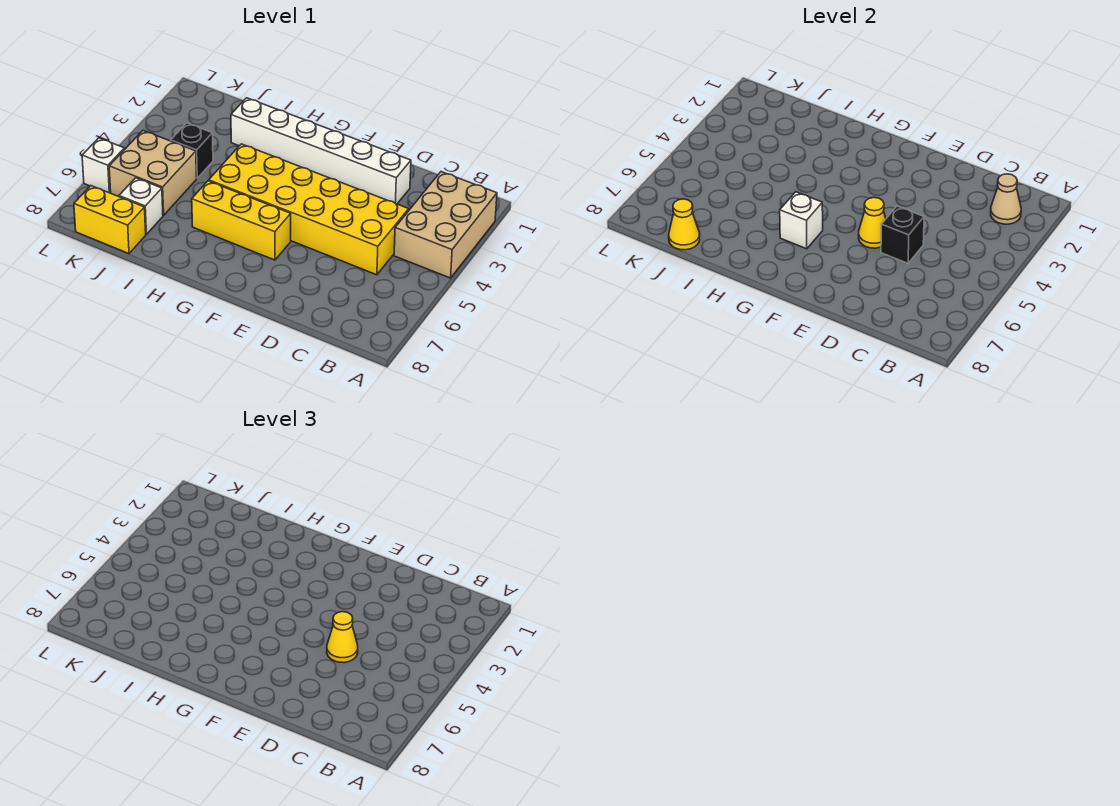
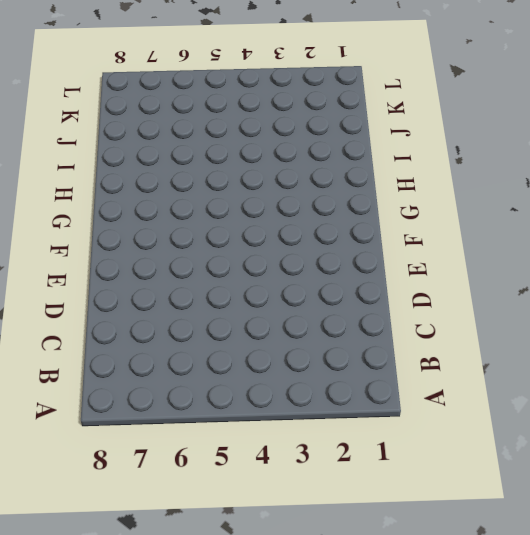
none -> tan brick A2:B4 level 1
none -> yellow brick C4:H5 level 1
none -> white brick D2:I2 level 1

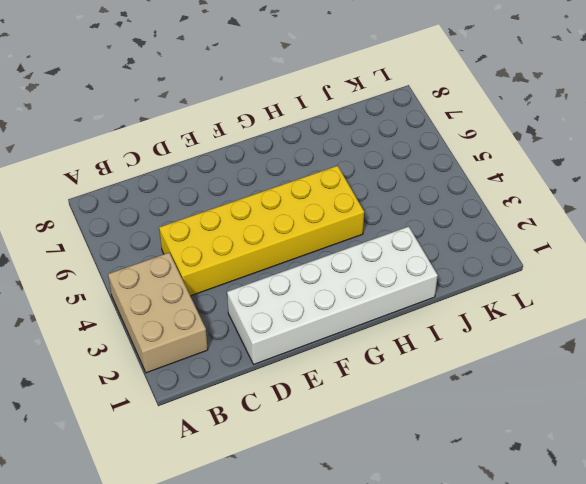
white brick D1:I2 level 1 -> white brick D2:I2 level 1
none -> yellow brick F6:H6 level 1
none -> black brick J4 level 1
none -> tan brick J5:K6 level 1

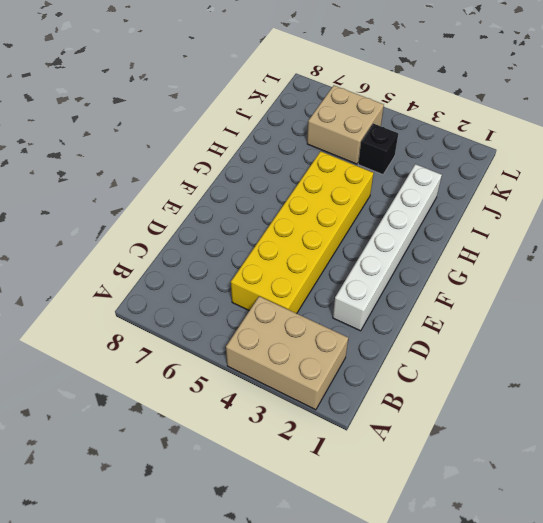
none -> yellow brick F6:H6 level 1
none -> white brick J7 level 1
none -> yellow brick J8:K8 level 1

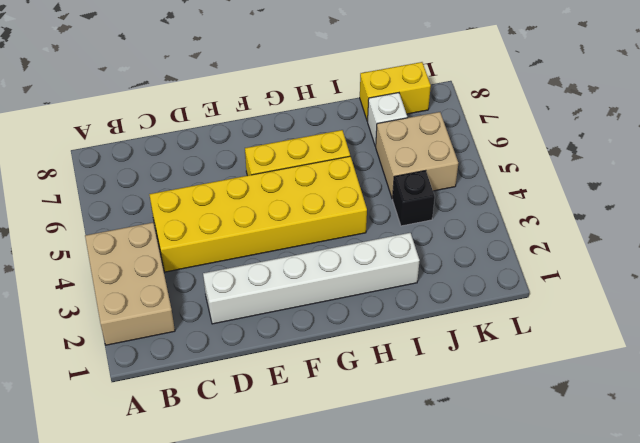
none -> white brick L6 level 1
none -> tan cone B2 level 2
none -> black brick D5 level 2

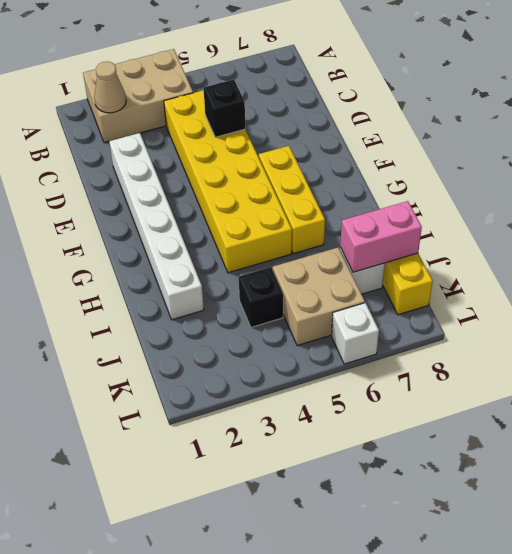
pink brick J7:J8 level 2 -> yellow cone J8 level 2
none -> yellow cone E5 level 2
none -> white brick G6 level 2
none -> yellow cone D5 level 3

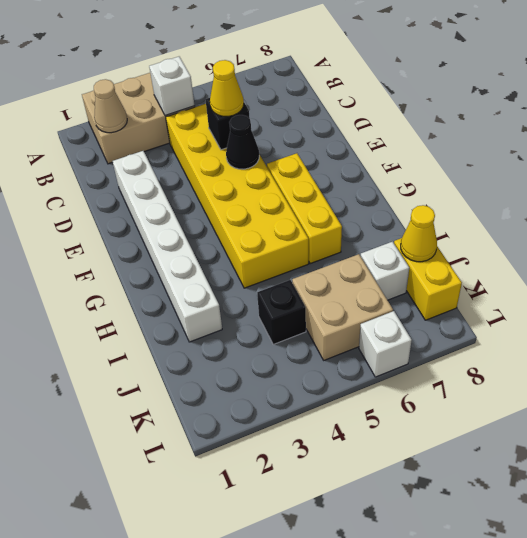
white brick B4 level 2 -> white brick G6 level 2
black cone E5 level 2 -> yellow cone E5 level 2

